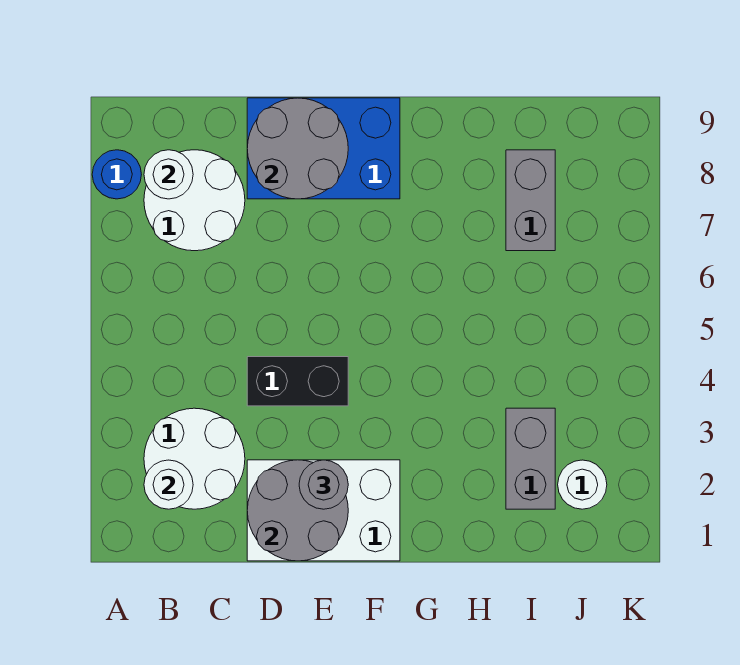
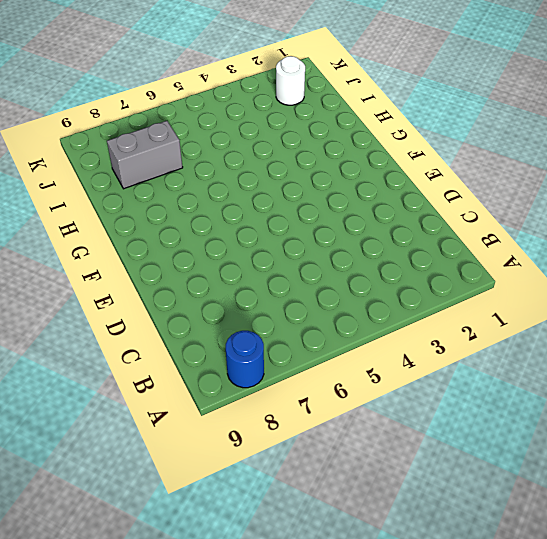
none -> white round brick B2:C3 level 1
none -> white round brick B7:C8 level 1
none -> white brick D1:F2 level 1

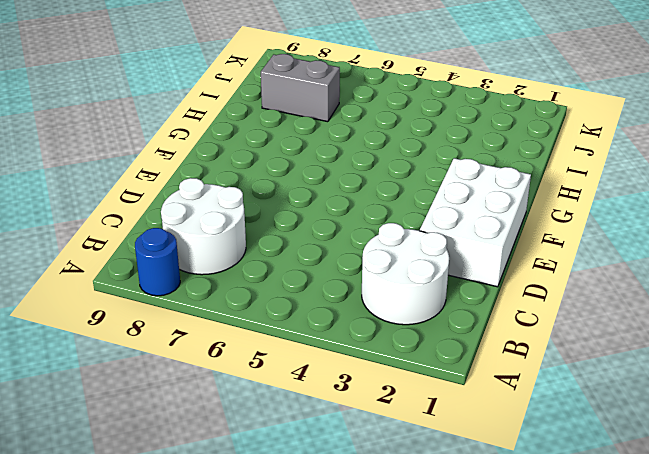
none -> black brick D4:E4 level 1
none -> blue brick D8:F9 level 1
none -> grey brick I2:I3 level 1

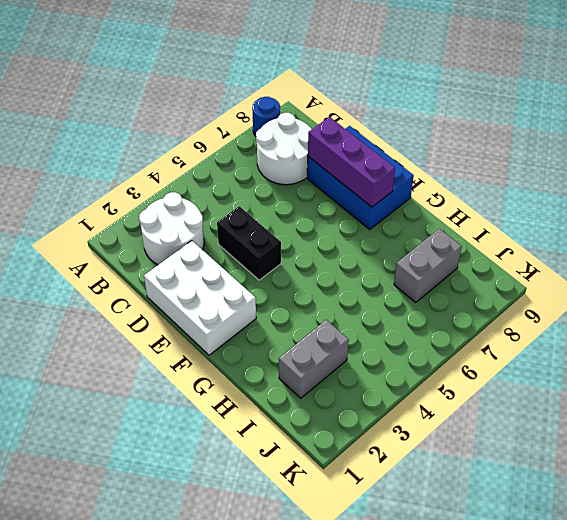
purple brick D8:F8 level 2 -> grey round brick D8:E9 level 2
none -> white round brick J2 level 1
none -> white round brick B2 level 2
none -> white round brick B8 level 2

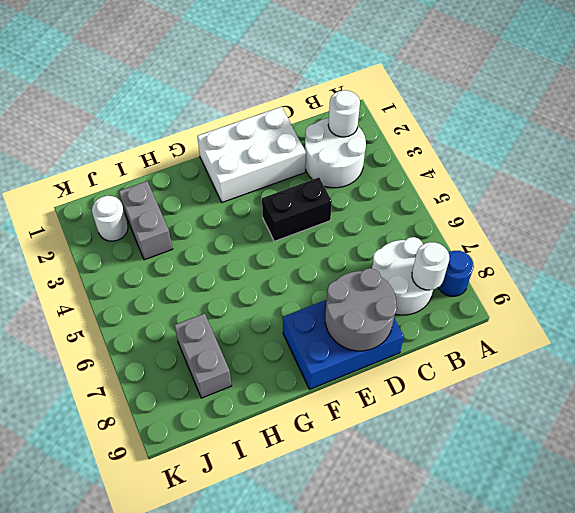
none -> grey round brick D1:E2 level 2
none -> grey round brick E2 level 3

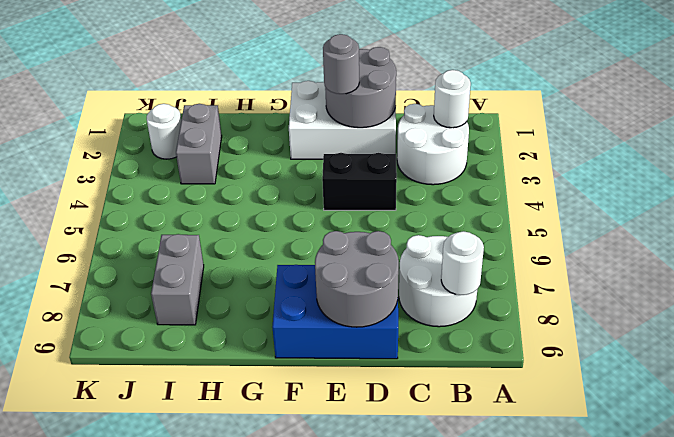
none -> blue round brick A8 level 1

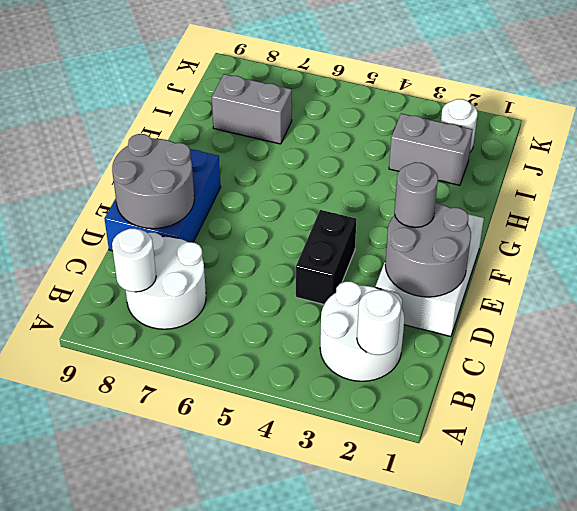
none -> blue round brick A8 level 1

